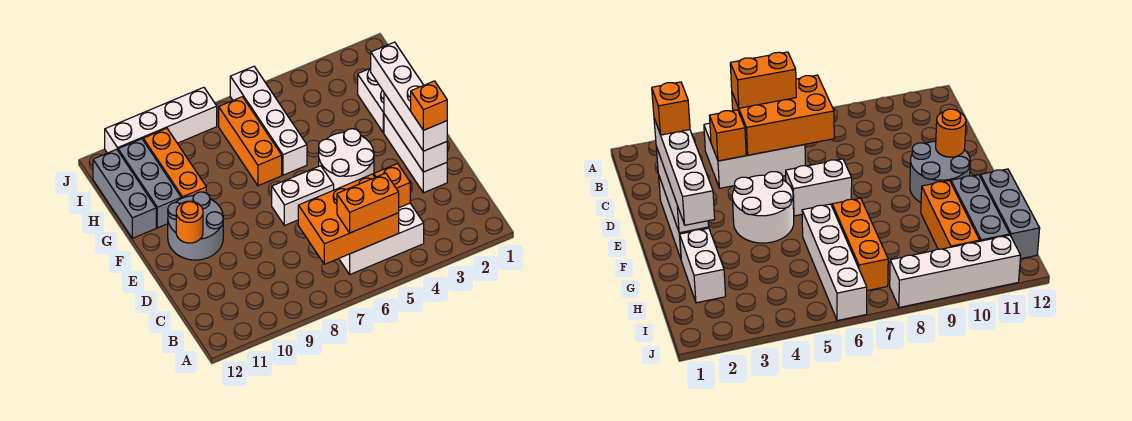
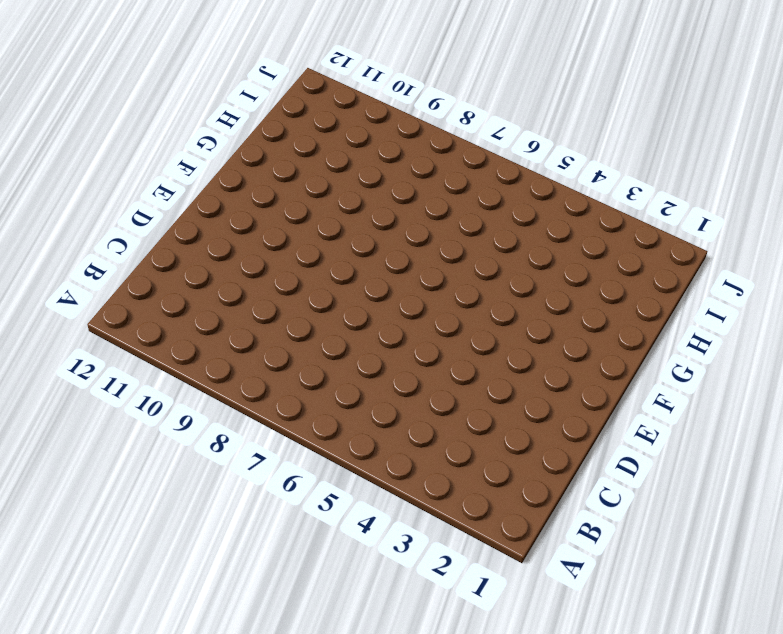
none -> white brick B4:C6 level 1
none -> white brick D2:F2 level 1
none -> white round brick E4:F5 level 1

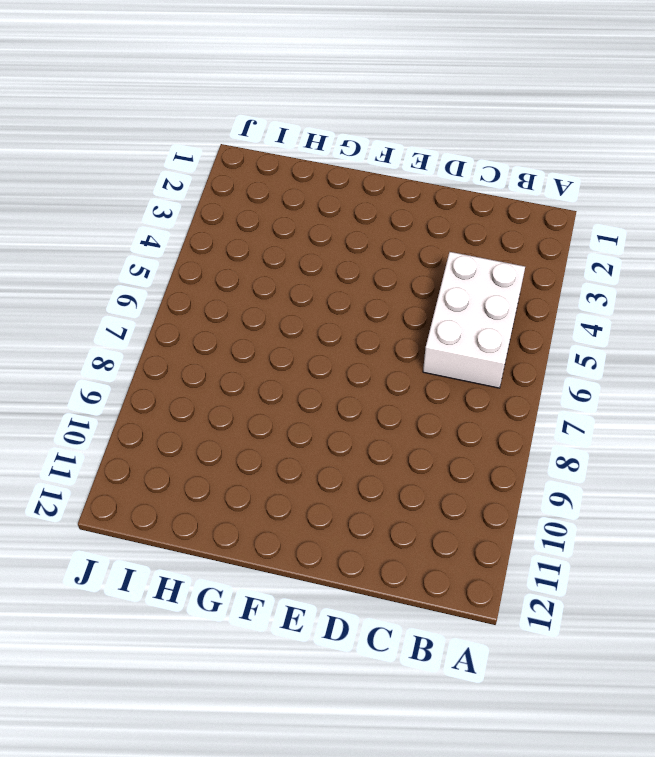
none -> white brick D2:F2 level 1
none -> white round brick E4:F5 level 1
none -> white brick E6:E7 level 1

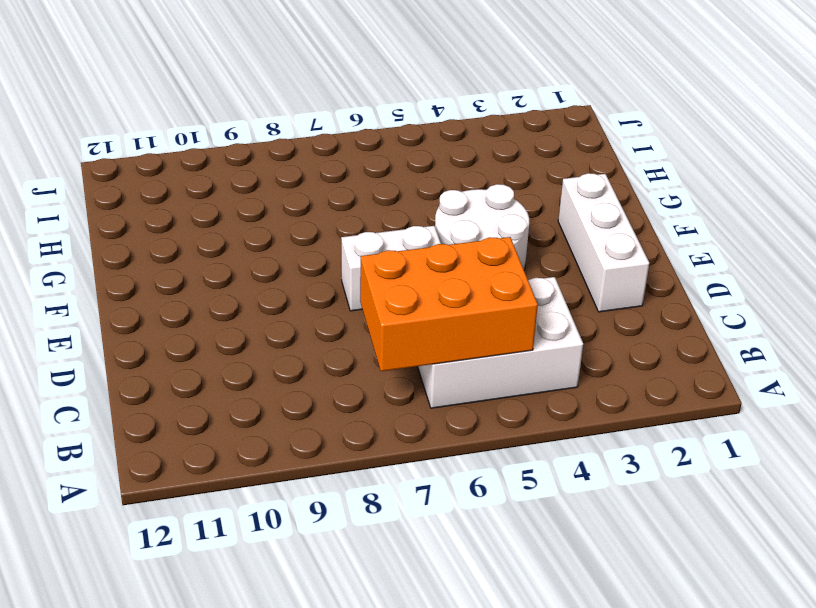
none -> grey round brick E10:F11 level 1
none -> white brick G2:H2 level 1
none -> white brick G6:J6 level 1

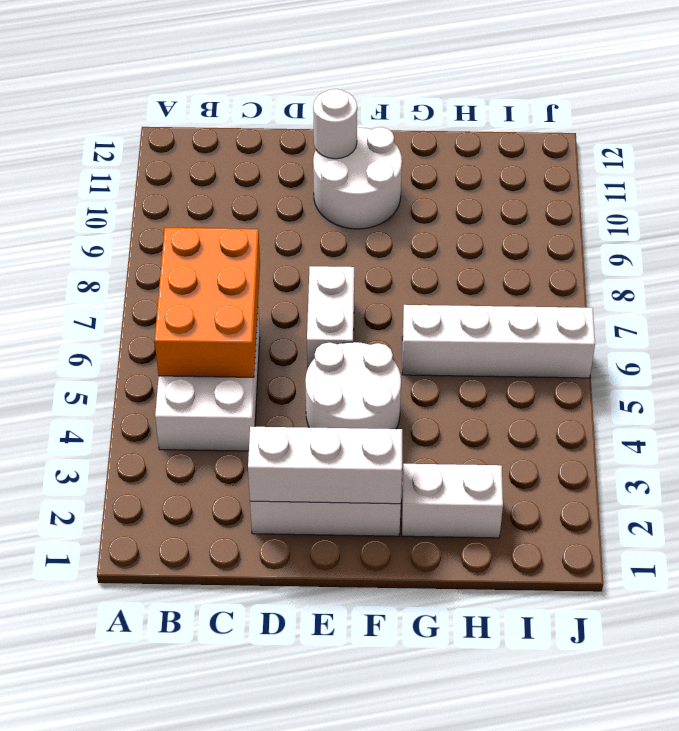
white round brick E10:F11 level 1 -> grey round brick E10:F11 level 1
white round brick E11 level 2 -> orange round brick E11 level 2
none -> orange brick G7:I7 level 1
none -> orange brick G10:I10 level 1
none -> grey brick G11:I11 level 1

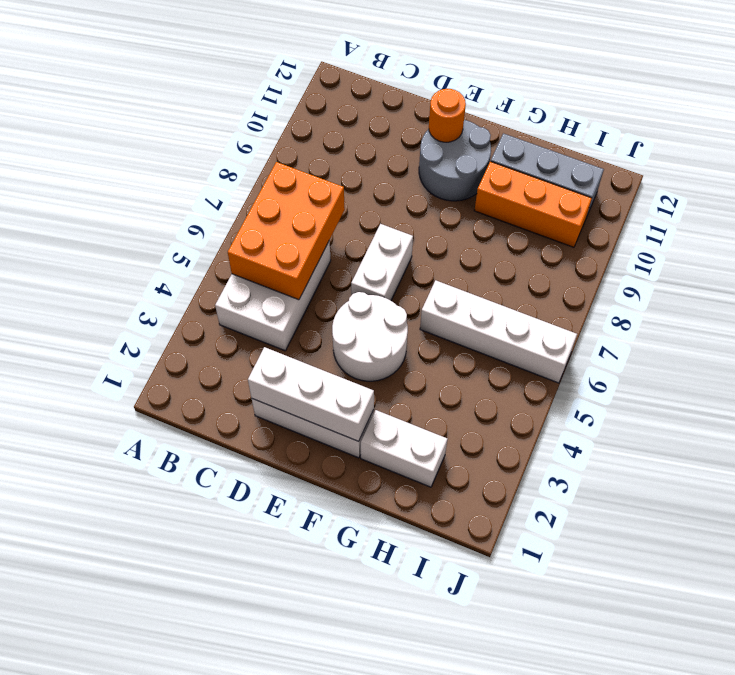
none -> orange brick G7:I7 level 1
none -> grey brick G12:I12 level 1
none -> white brick J8:J11 level 1

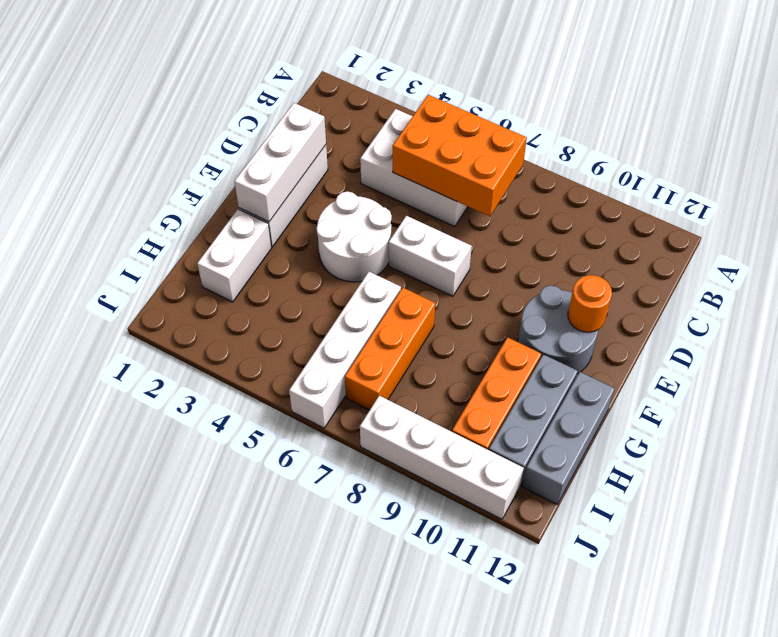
none -> orange brick C4 level 2
none -> orange brick B5:B6 level 3
none -> white brick D2:G2 level 3

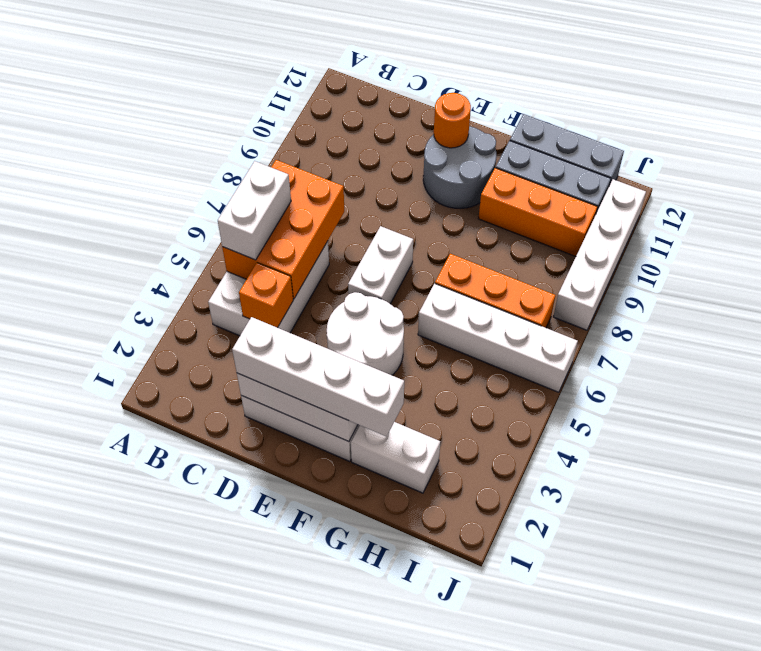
white brick B5:B6 level 3 -> orange brick B5:B6 level 3
none -> orange brick D2 level 4

